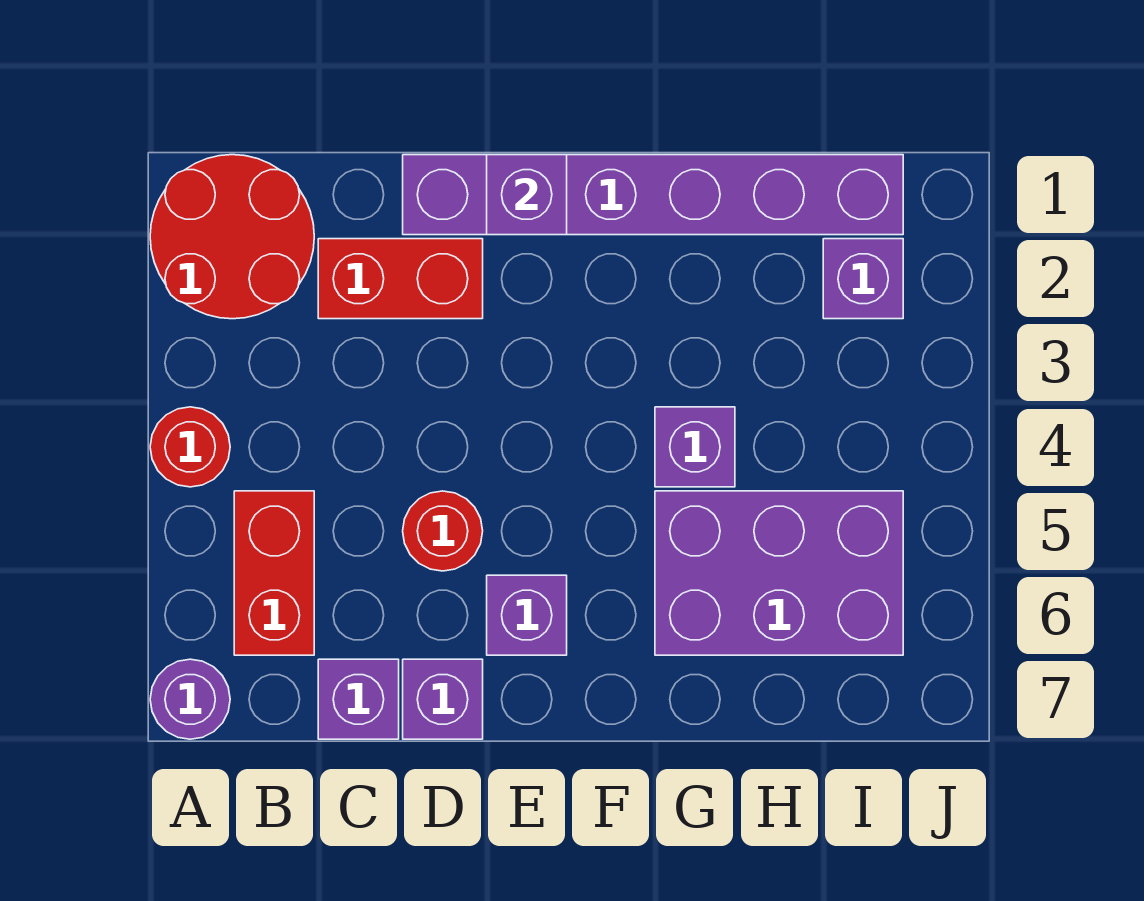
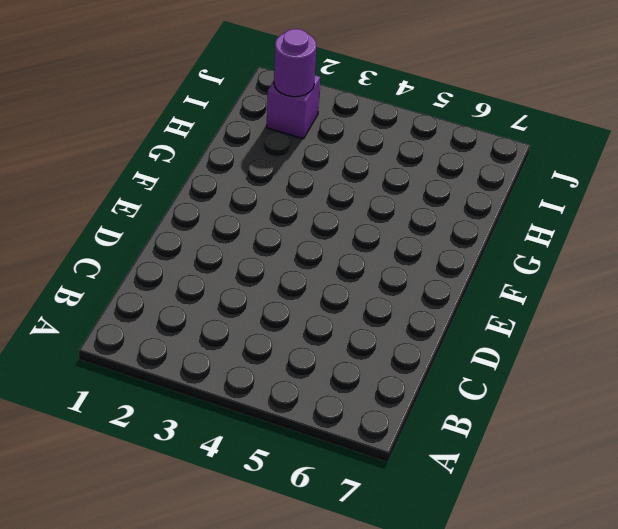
purple round brick I2 level 2 -> purple round brick A7 level 1
none -> red round brick A1:B2 level 1
none -> red round brick A4 level 1
none -> red brick B5:B6 level 1

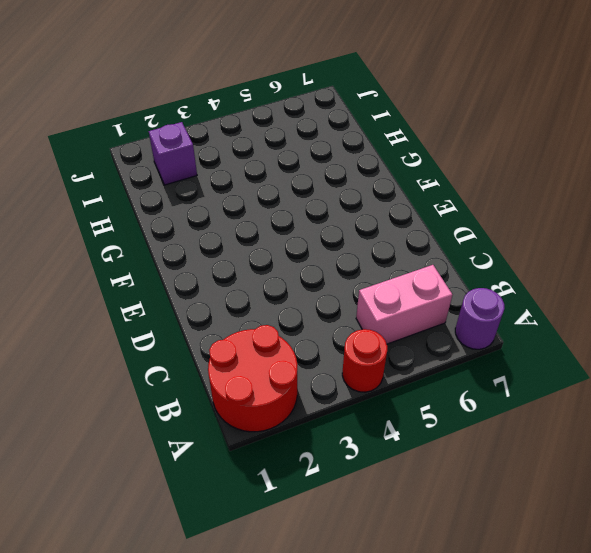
pink brick B5:B6 level 1 -> red brick B5:B6 level 1
none -> red brick C2:D2 level 1
none -> purple brick C7 level 1
none -> purple brick D1:I1 level 1

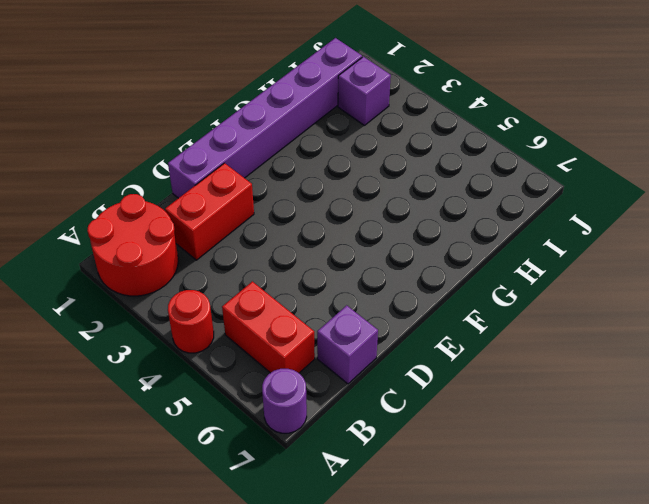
none -> red round brick D5 level 1
none -> purple brick D7 level 1
none -> purple brick E6 level 1

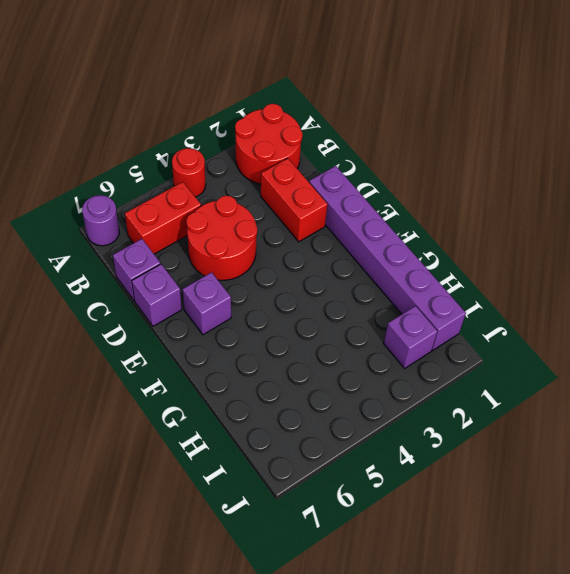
red round brick C4:D5 level 1 -> red round brick D5 level 1
none -> purple brick G4 level 1
none -> purple brick G5:I6 level 1
none -> purple brick E1 level 2

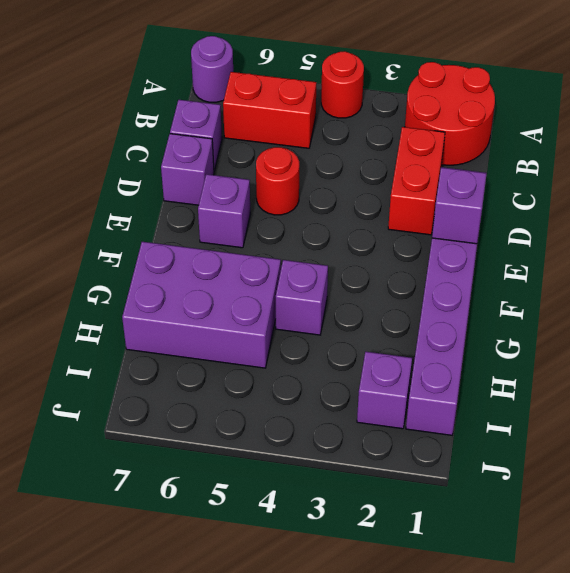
purple brick G5:H7 level 1 -> purple brick G5:I6 level 1

